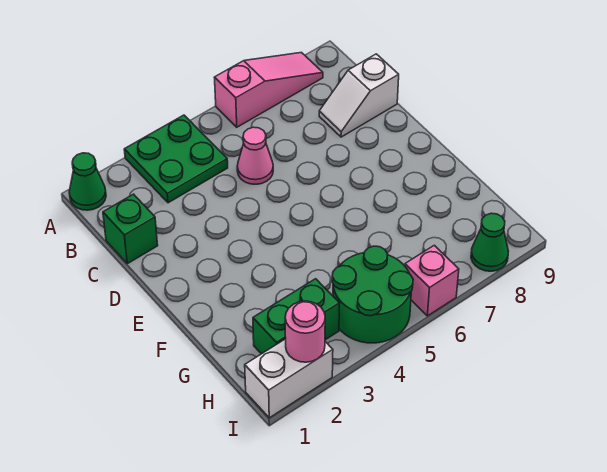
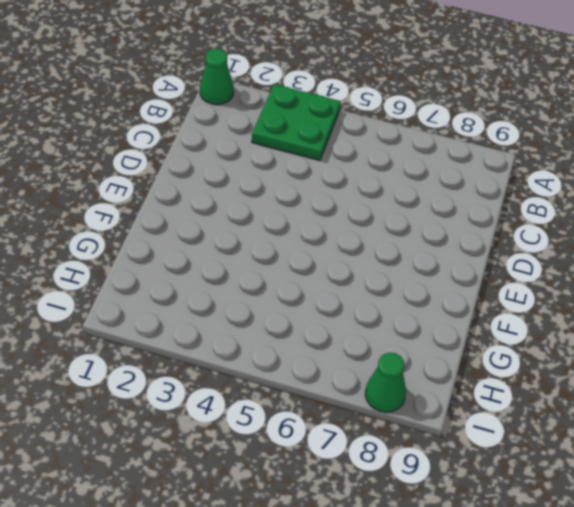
none -> pink slope A6:A8 level 1 top 6
none -> green brick C1 level 1
none -> pink cone C5 level 1

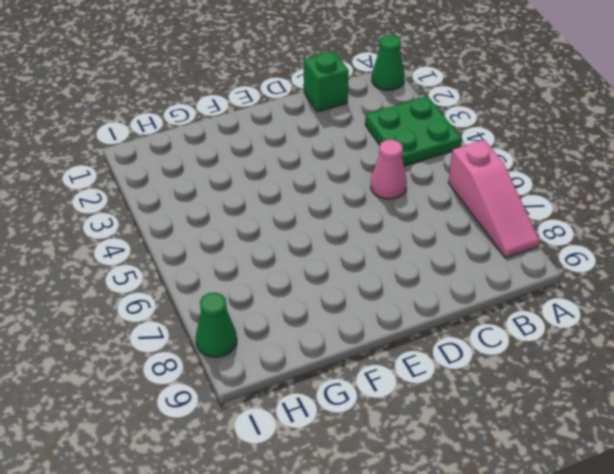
none -> white slope C8:C9 level 1 top 9
none -> green brick H2:H3 level 1
none -> green round brick H4:I5 level 1

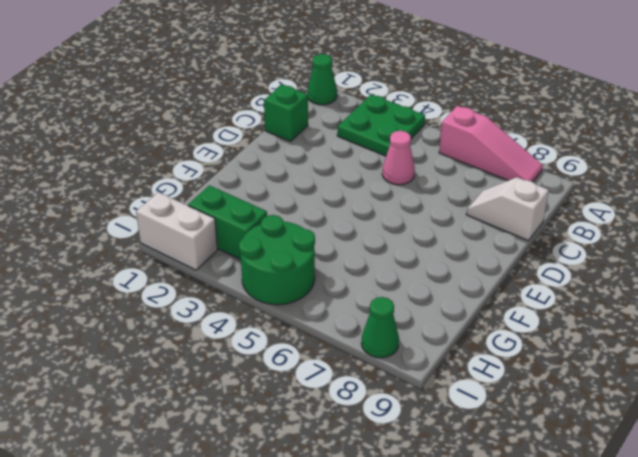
none -> pink brick I6 level 1
none -> pink round brick I2 level 2

